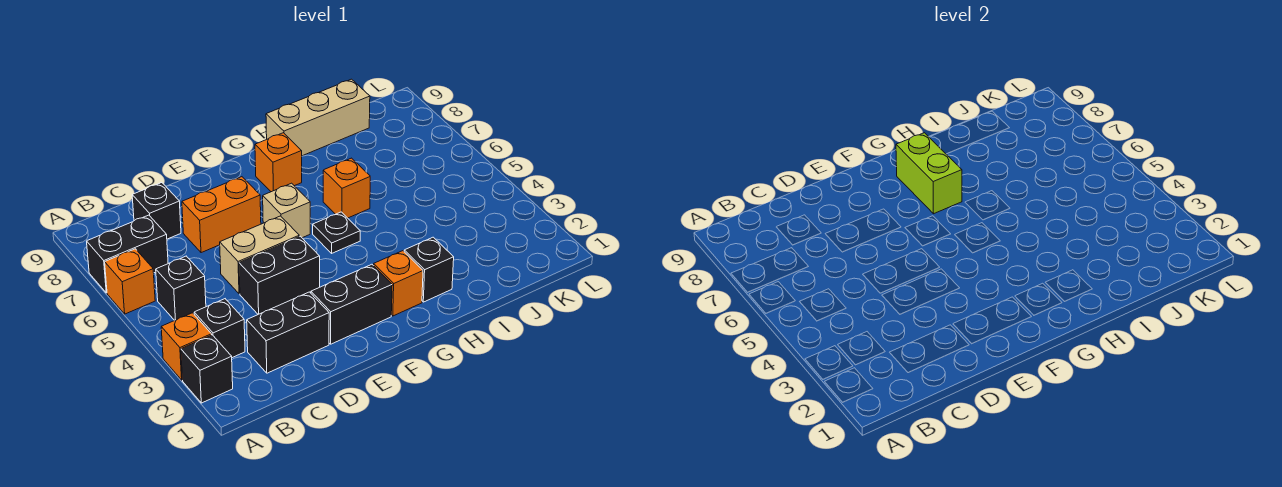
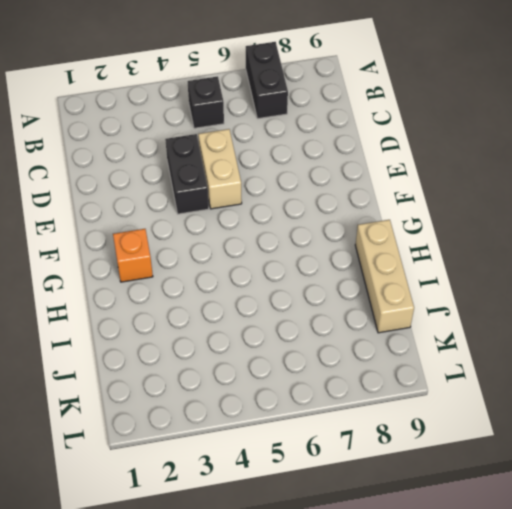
none -> black brick A2 level 1
none -> orange brick A3 level 1
none -> orange brick A6 level 1

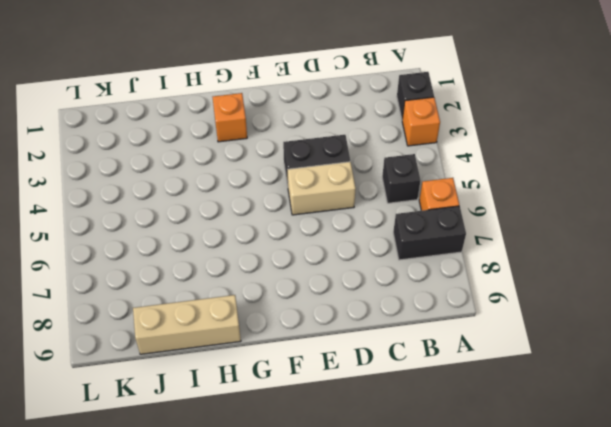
none -> black brick B3 level 1
none -> black brick C2:D2 level 1
none -> black brick C8 level 1

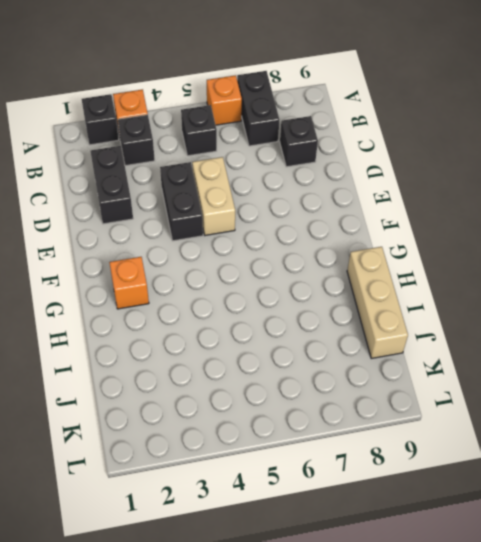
none -> orange brick D7:E7 level 1
none -> black brick E2:F2 level 1
none -> tan brick F6 level 1

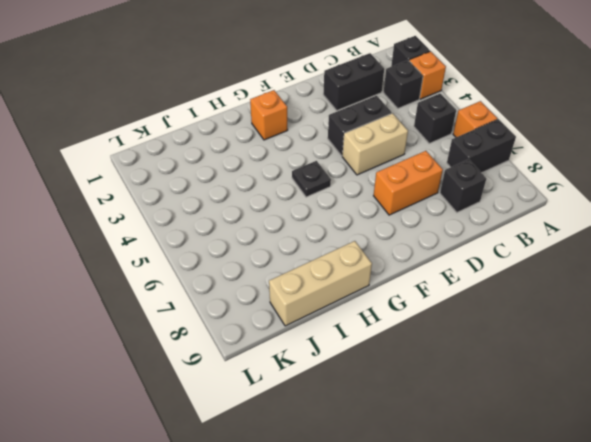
none -> black brick E2:F2 level 1
none -> tan brick F6 level 1
none -> orange brick G8 level 1

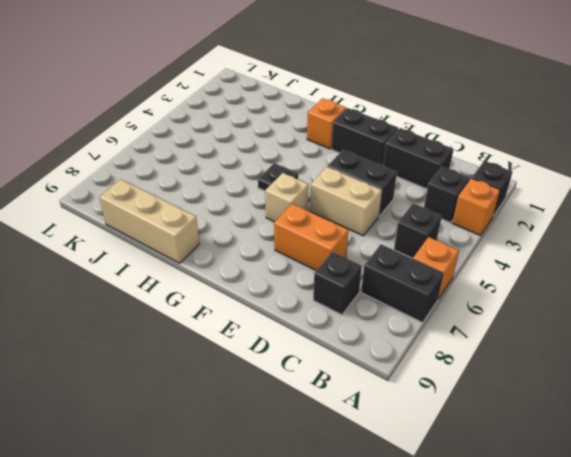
none -> orange brick G8 level 1
none -> black brick H2 level 1
none -> orange brick H6 level 1

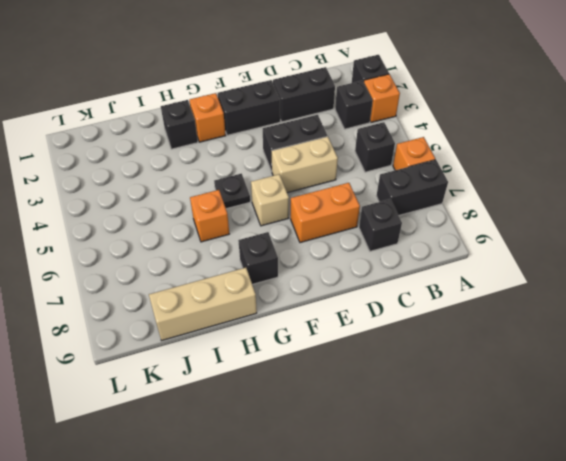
black brick G8 level 1 -> orange brick G8 level 1
none -> lime brick G7:G8 level 2

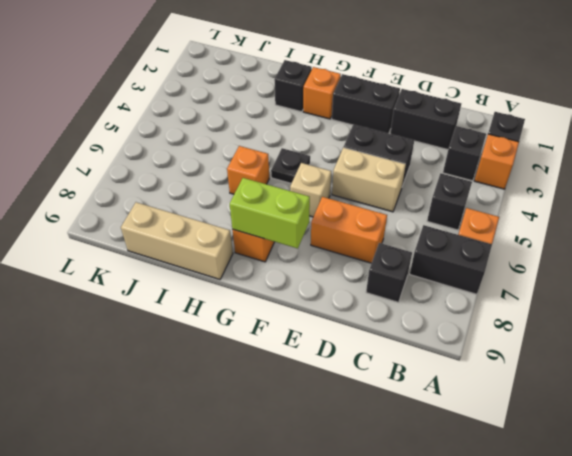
lime brick F8:G8 level 2 -> lime brick G7:G8 level 2

